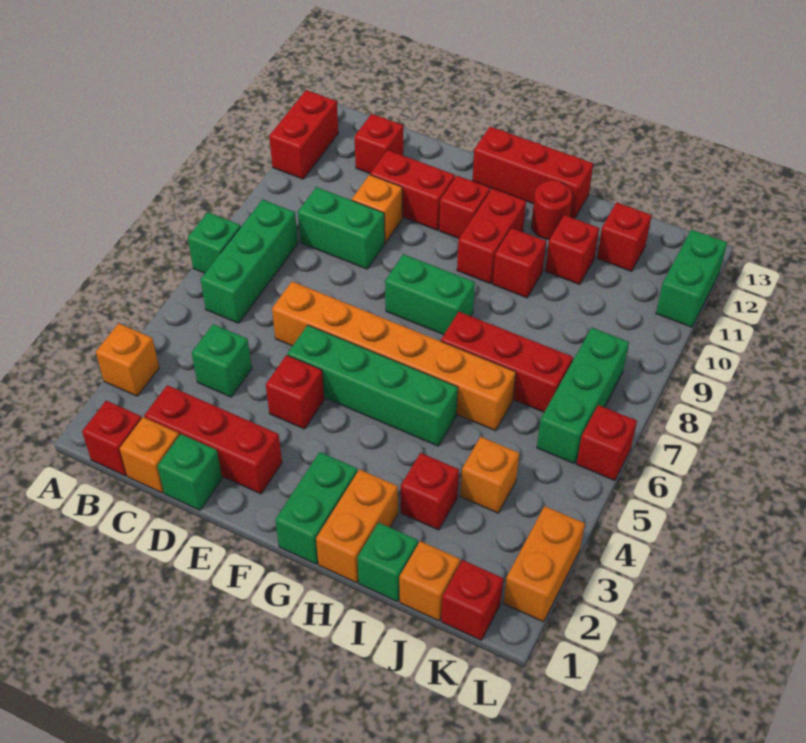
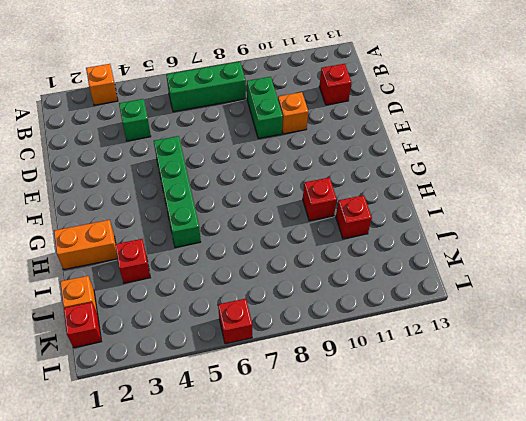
none -> green brick A7 level 1
none -> red brick A11:A12 level 1
none -> red brick B1 level 1
none -> orange brick C1 level 1

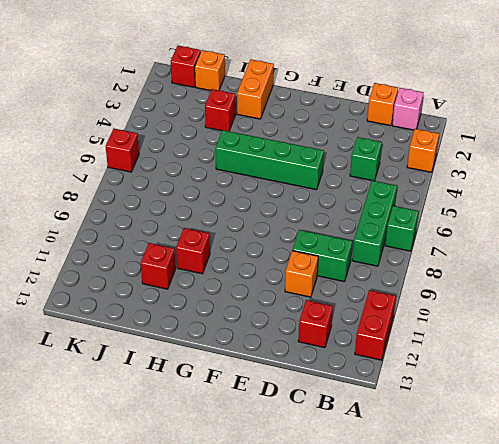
pink brick B1 level 1 -> red brick B1 level 1
none -> red brick C2:E2 level 1
none -> green brick D1 level 1
none -> orange brick D6:I6 level 1
none -> red brick D11:E11 level 1

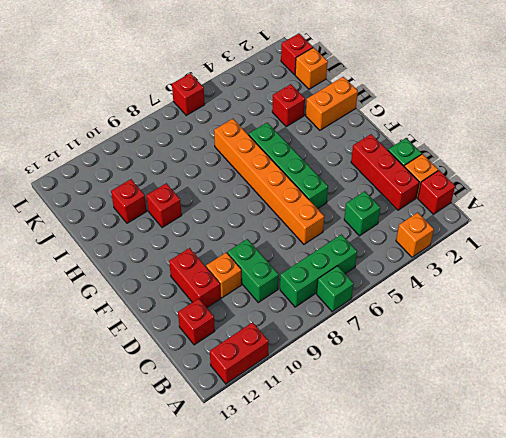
none -> red brick E4 level 1
none -> green brick F8:G8 level 1
none -> red brick F11 level 1
none -> red brick F13:H13 level 1

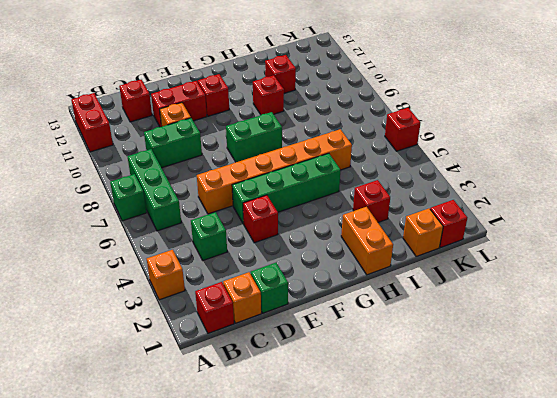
none -> red brick C2:E2 level 1
none -> red brick F13:H13 level 1
none -> green brick G1:G2 level 1
none -> red brick G10:G11 level 1

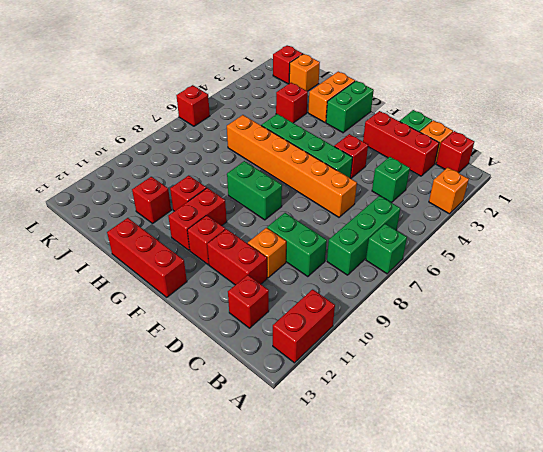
none -> red brick H7:J7 level 1
none -> red round brick H12 level 1
none -> green brick I1 level 1
none -> orange brick J4 level 1

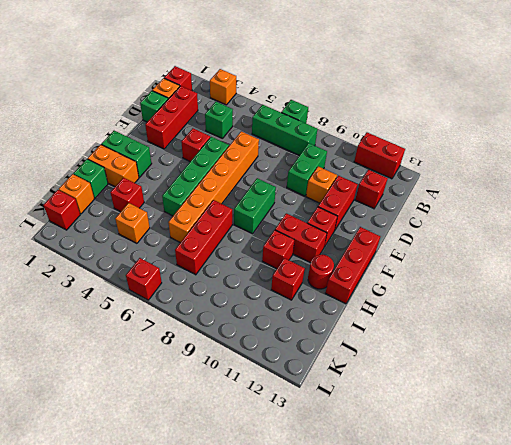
none -> red brick J12 level 1
none -> green brick K6:K8 level 1
none -> orange brick L2:L3 level 1
none -> green brick L11:L12 level 1

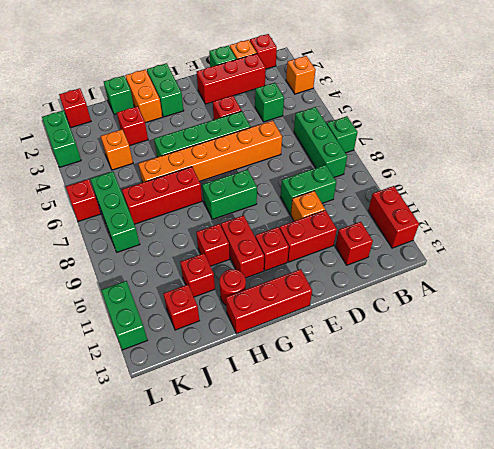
green brick L2:L3 level 1 -> orange brick L2:L3 level 1
none -> orange brick J1 level 1

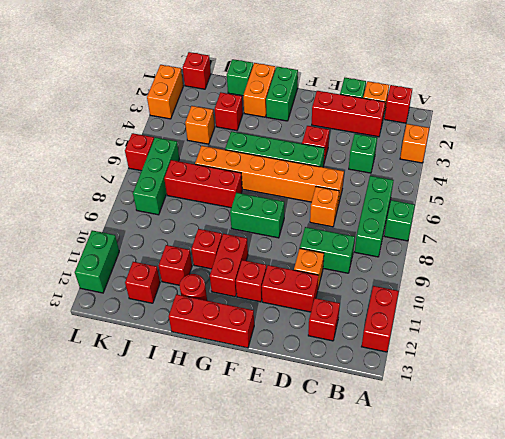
orange brick D7 level 1 -> orange brick J1 level 1

